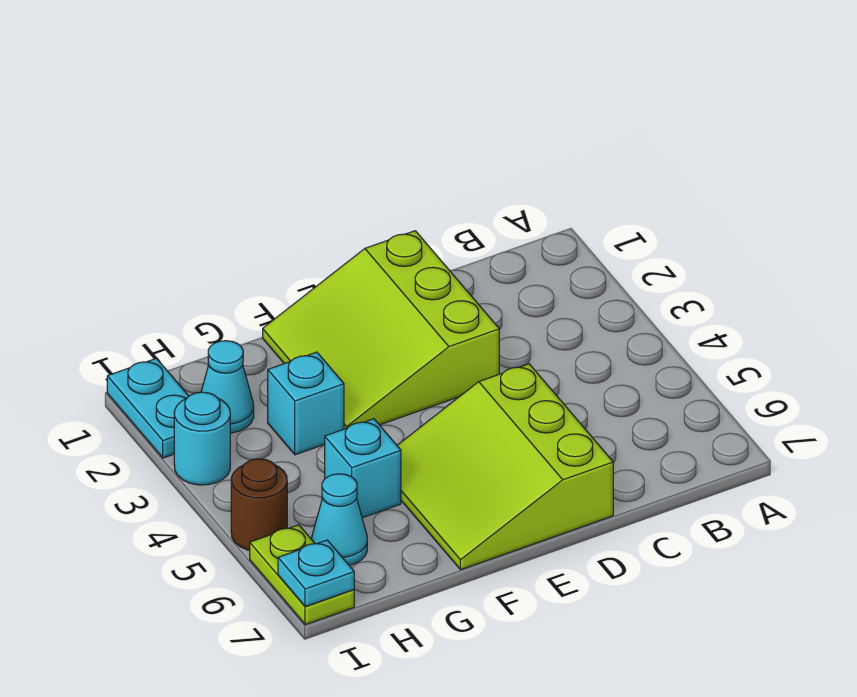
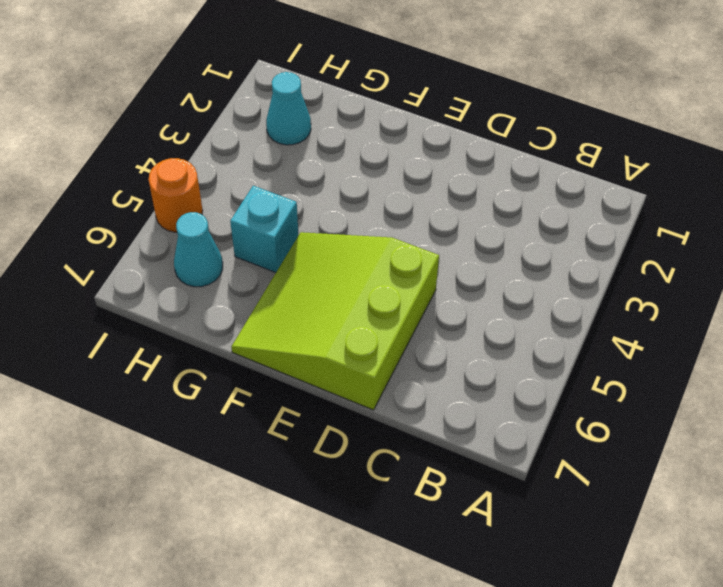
orange round brick I5 level 1 -> brown round brick I5 level 1
none -> lime slope D1:F3 level 1 top D
none -> cyan brick G3 level 1

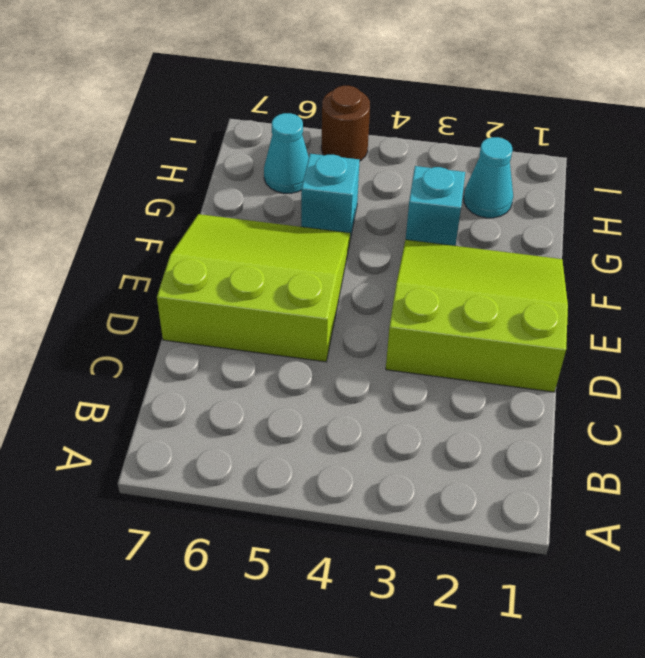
none -> cyan plate I1:I2 level 1
none -> cyan round brick I3 level 1

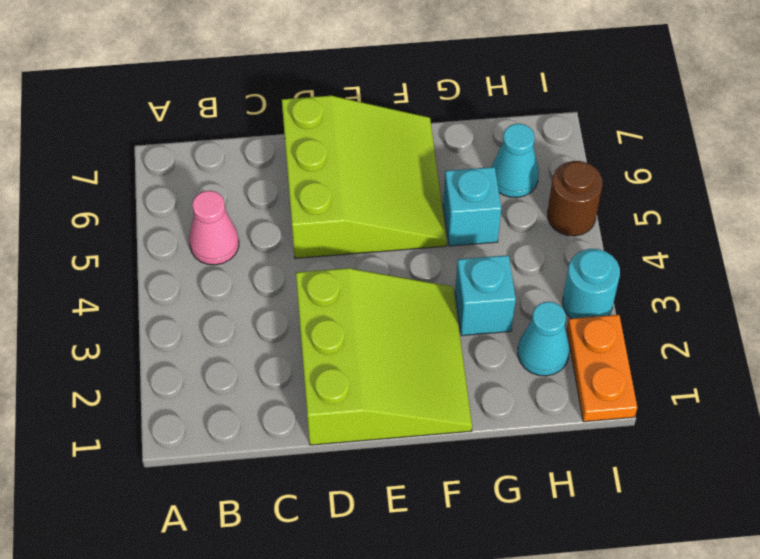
pink cone B5 level 1 -> none
orange plate I1:I2 level 1 -> cyan plate I1:I2 level 1
none -> lime plate I6:I7 level 1
none -> cyan plate I7 level 2

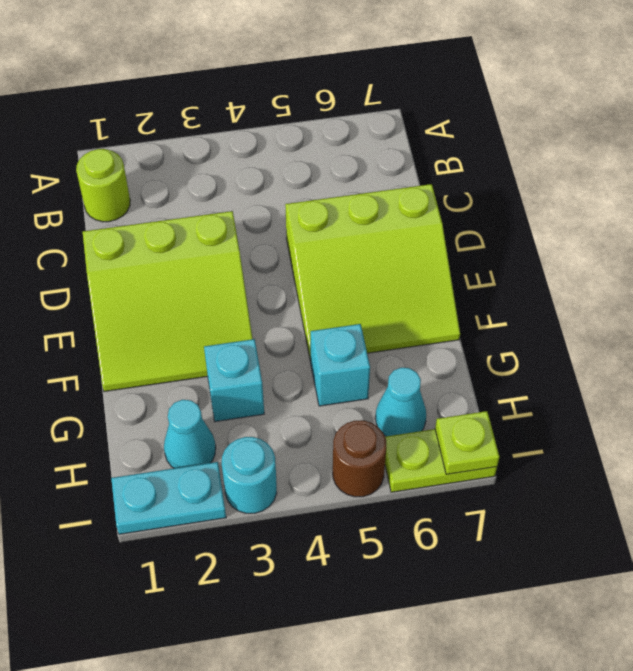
lime round brick B1 level 1 -> none
lime plate I7 level 2 -> cyan plate I7 level 2

